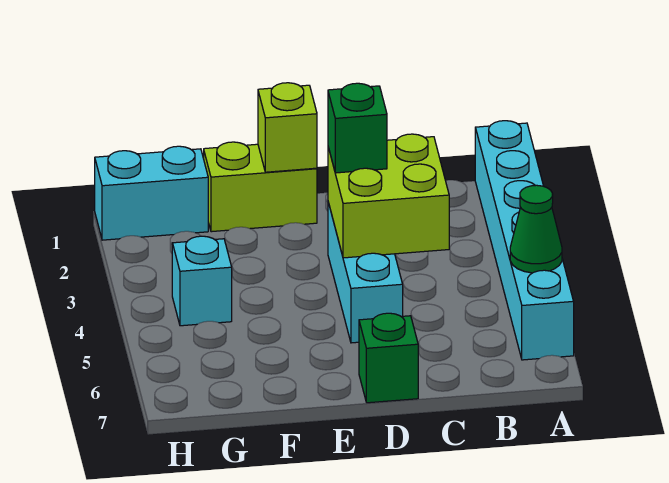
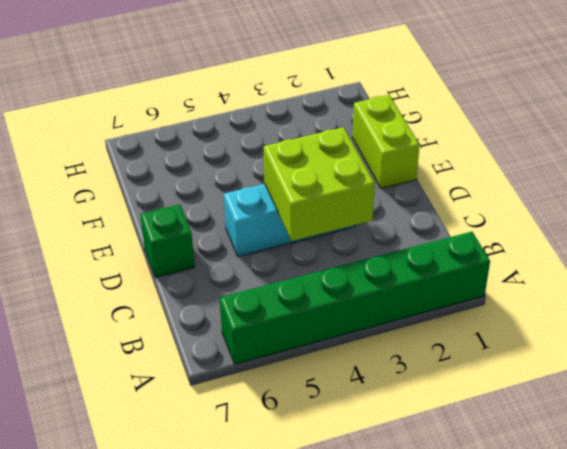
green brick A1:A6 level 1 -> cyan brick A1:A6 level 1
none -> cyan brick G1:H1 level 1
none -> cyan brick G4 level 1

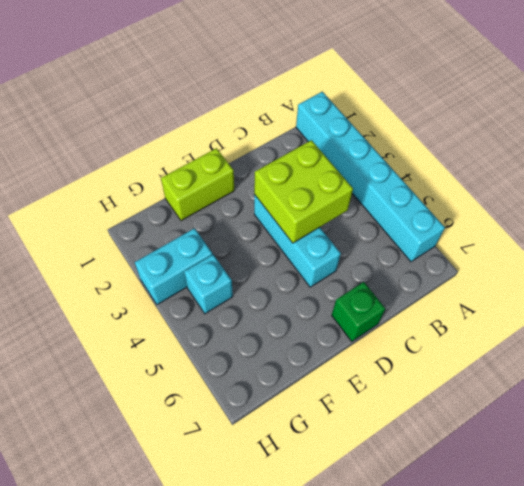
cyan brick G3:H3 level 1 -> cyan brick G1:H1 level 1
none -> green cone A5 level 2
none -> lime brick E1 level 2

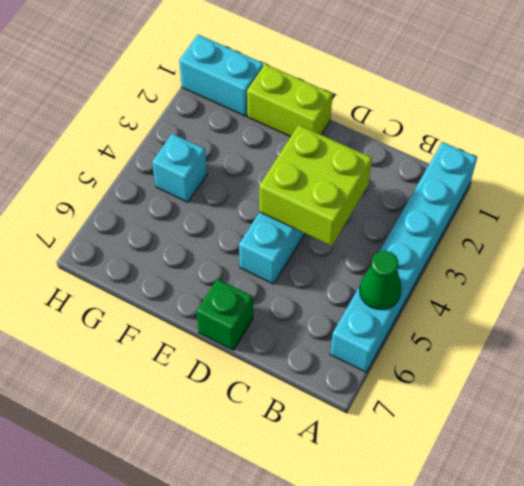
none -> lime brick E1 level 2
none -> green brick D3 level 3

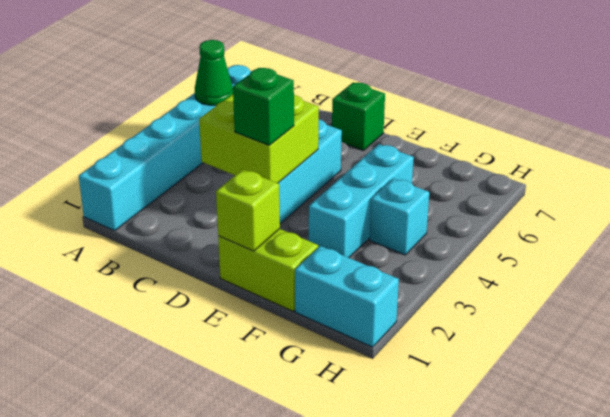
cyan brick F3:F5 level 1 -> none

